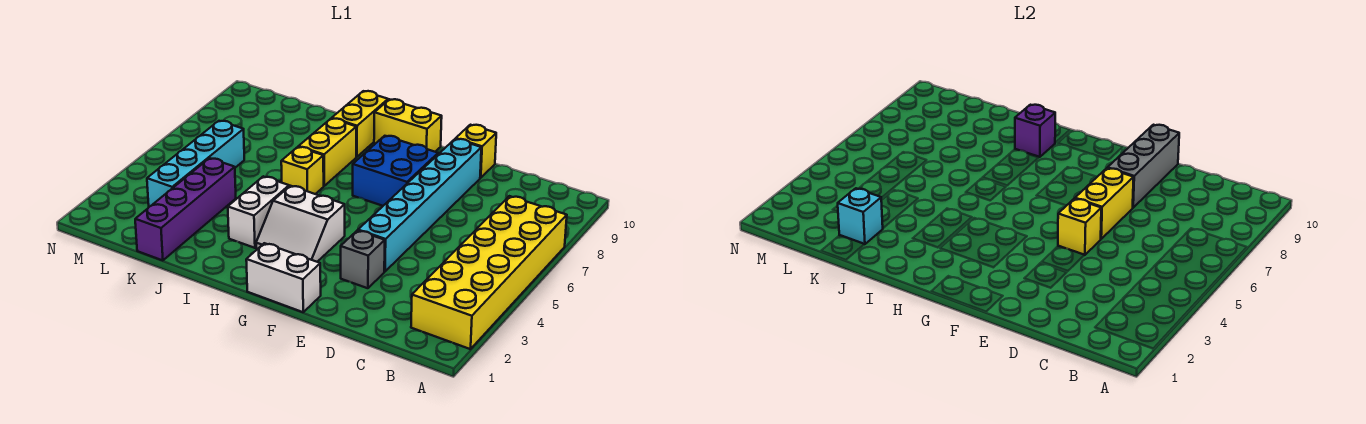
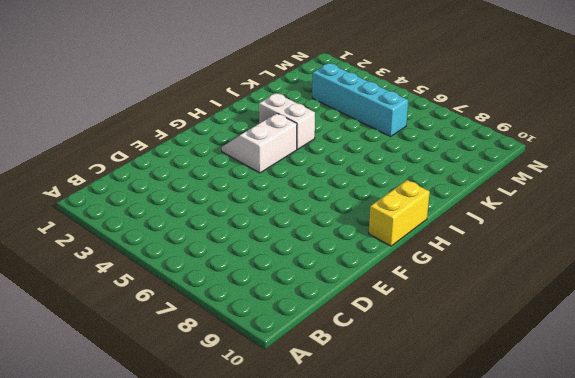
none -> yellow brick A2:B7 level 1
none -> grey brick E3 level 1
none -> cyan brick E4:E9 level 1

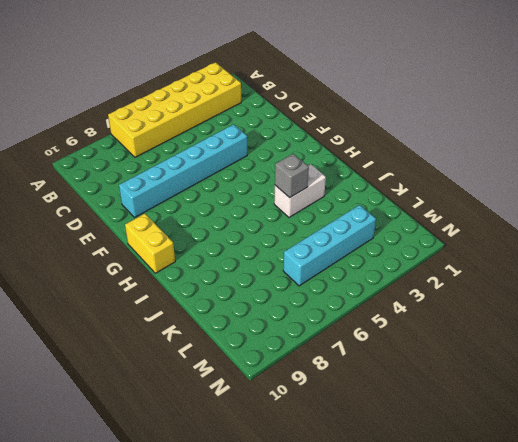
grey brick I4 level 2 -> grey brick E3 level 1
none -> yellow brick E10 level 1
none -> white brick F1:G1 level 1
none -> blue brick F7:G8 level 1

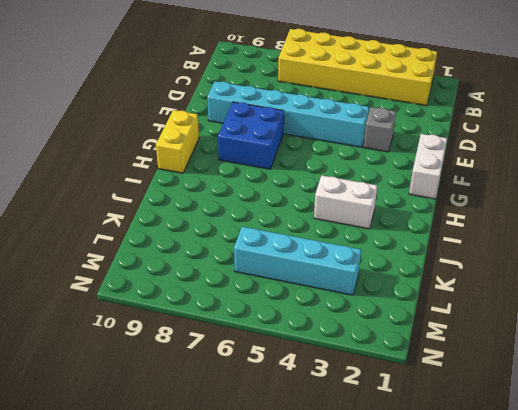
none -> yellow brick E10 level 1
none -> white slope G3:H4 level 1 top 4
none -> yellow brick I6 level 1

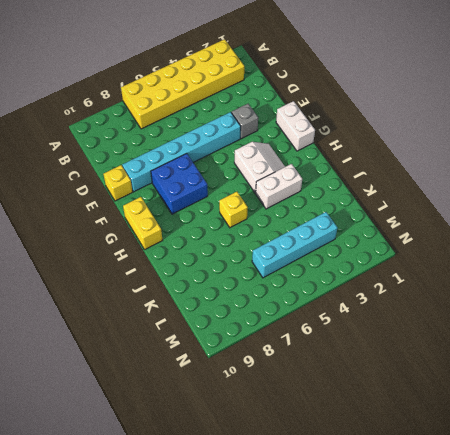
none -> yellow brick I7:I8 level 1
none -> yellow brick I9:I10 level 1
none -> purple brick K1:K4 level 1

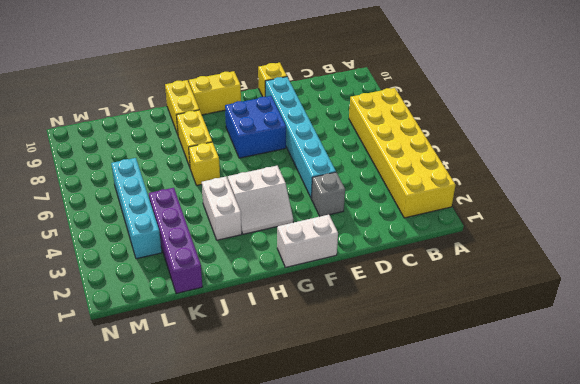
none -> yellow brick E5 level 2
none -> yellow brick E6:E7 level 2
none -> grey brick E8:E10 level 2

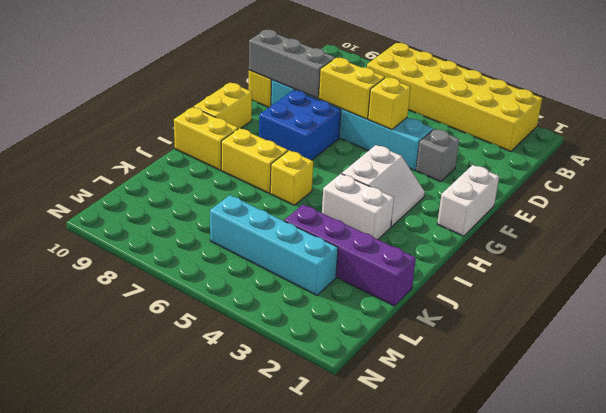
none -> purple brick I9 level 2
none -> cyan brick K2 level 2

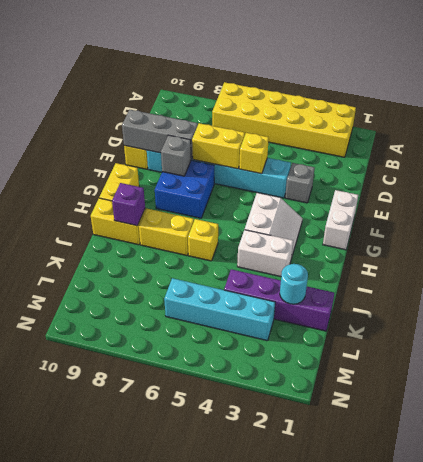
grey brick F8 level 2 -> none
cyan round brick K2 level 2 -> cyan brick K2 level 2

